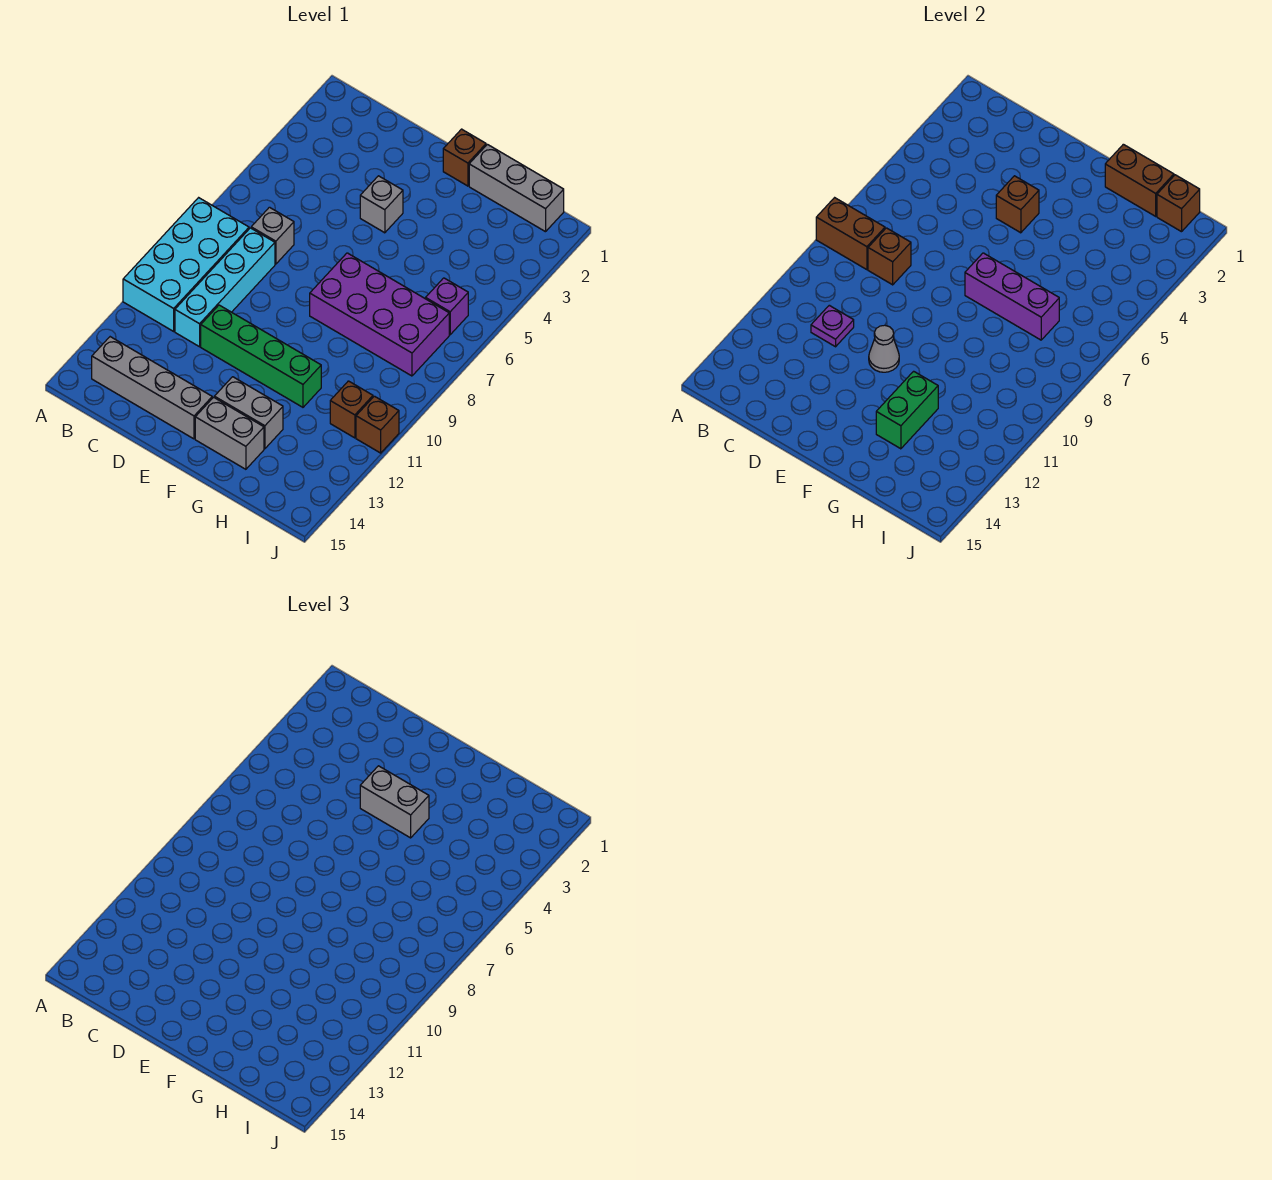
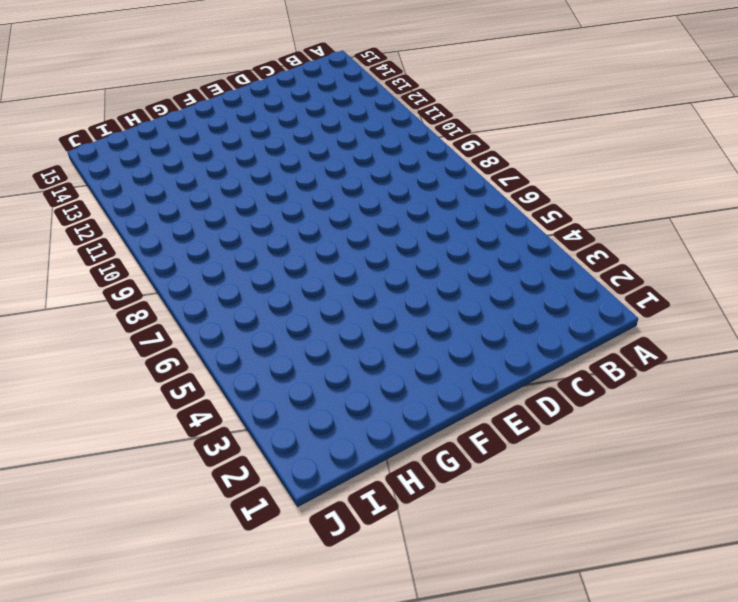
none -> cyan brick A8:B11 level 1
none -> grey brick B14:E14 level 1
none -> grey brick C7 level 1

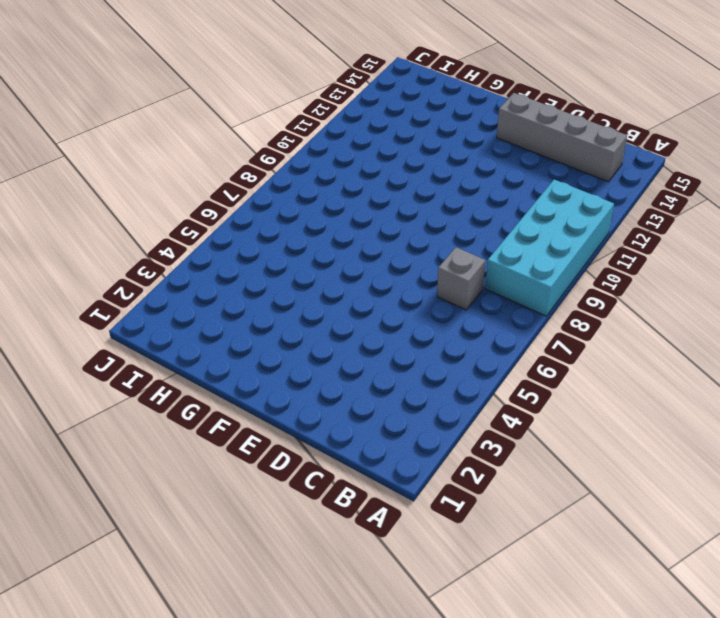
none -> cyan brick C8:C11 level 1
none -> green brick D11:G11 level 1
none -> grey brick E4 level 1

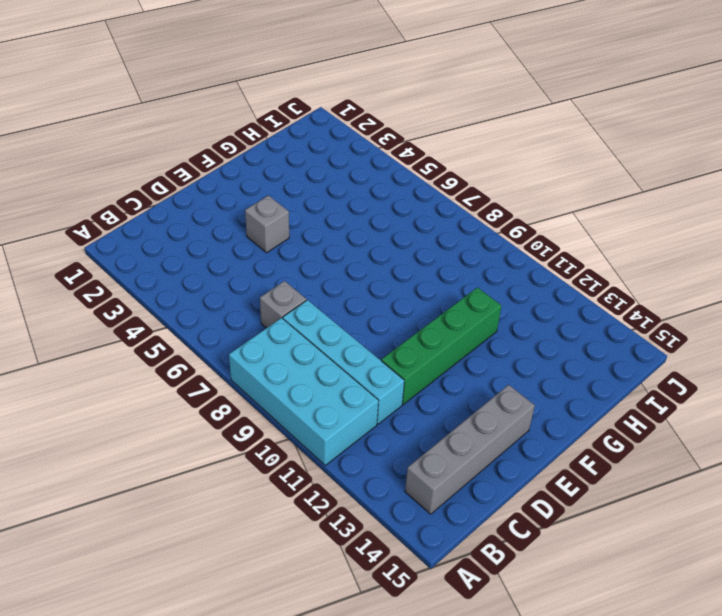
none -> brown brick F1 level 1
none -> purple brick F7:I8 level 1
none -> grey brick F13:G13 level 1

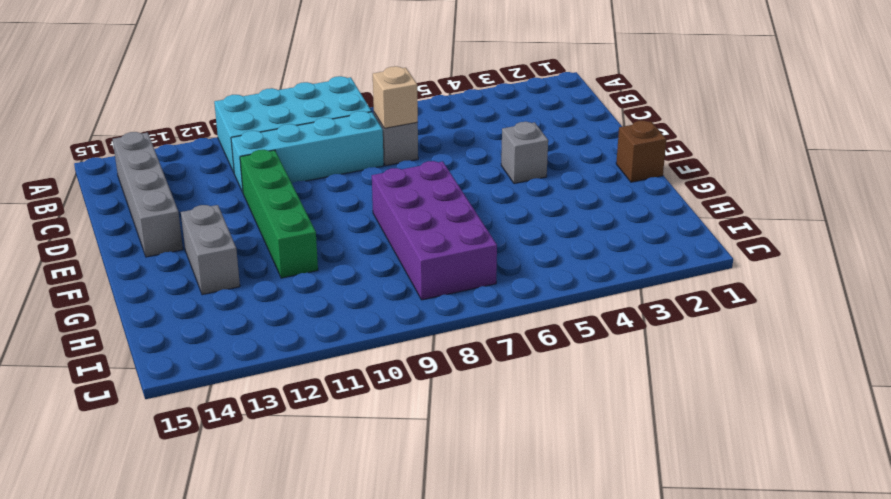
tan brick C7 level 2 -> none
none -> grey brick F14:G14 level 1
none -> grey brick G1:I1 level 1
none -> purple brick I6 level 1

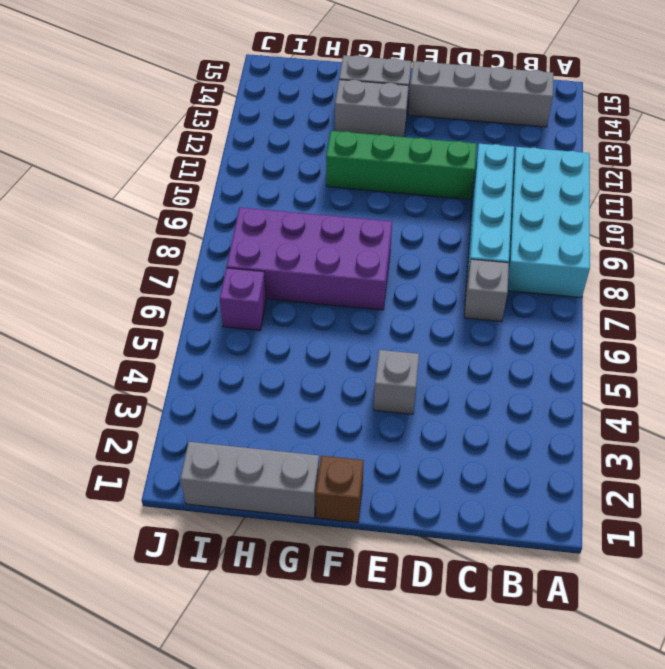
none -> brown brick I11 level 1
none -> brown brick J11 level 1
none -> brown brick A8:B8 level 2

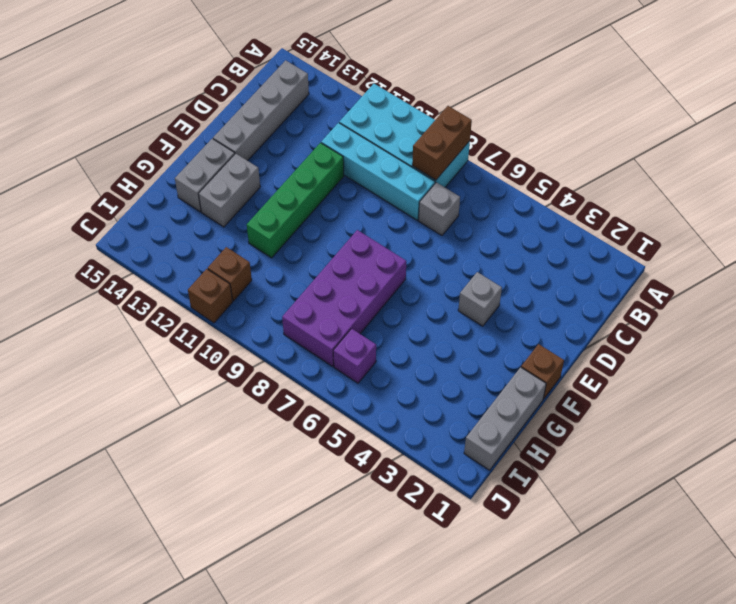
none -> brown brick C8 level 2
none -> purple plate C11 level 2
none -> brown brick E4 level 2

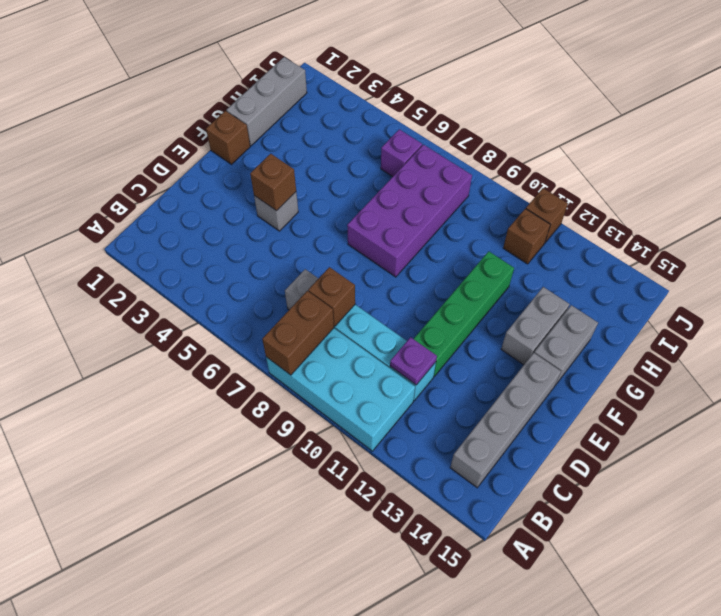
none -> grey cone E11 level 2
none -> purple brick F7:H7 level 2
none -> brown brick G1:H1 level 2

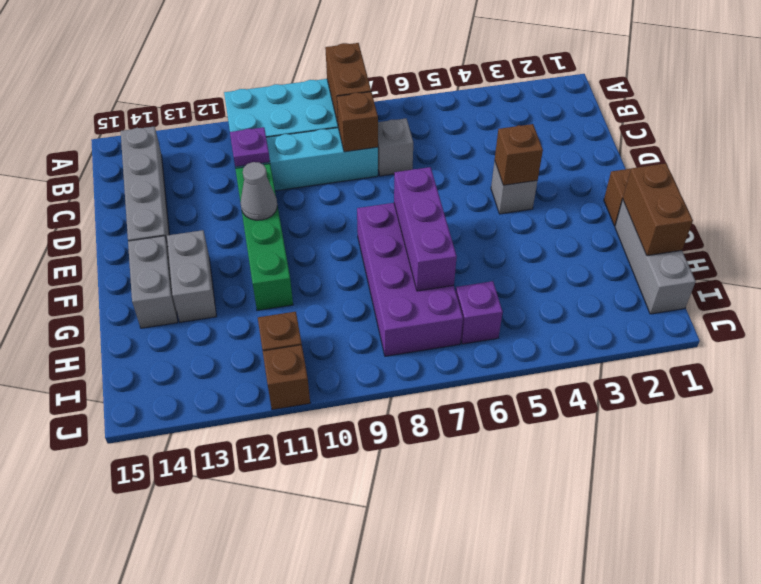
none -> green brick G12:G13 level 2
none -> brown brick I1 level 2
none -> grey brick E4:F4 level 3

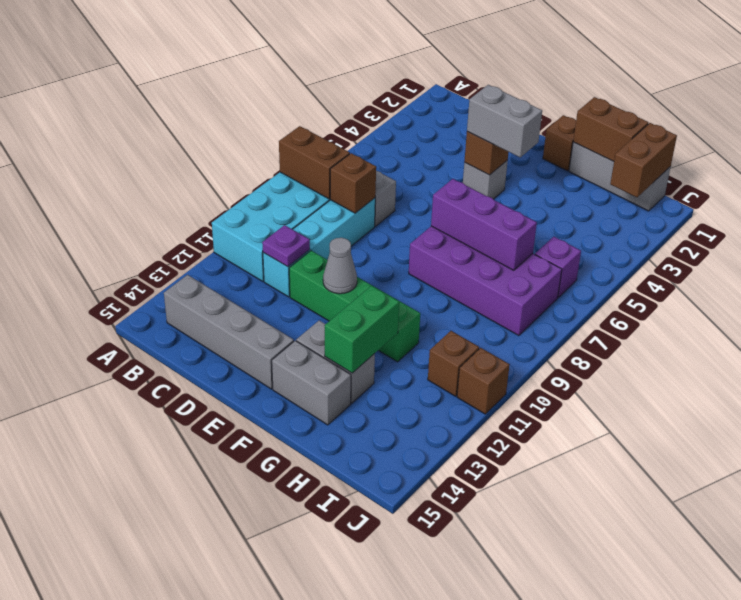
brown brick I1:I2 level 2 -> brown brick I1 level 2

